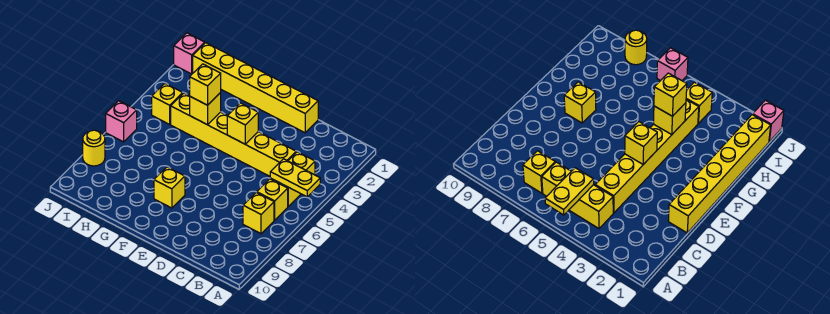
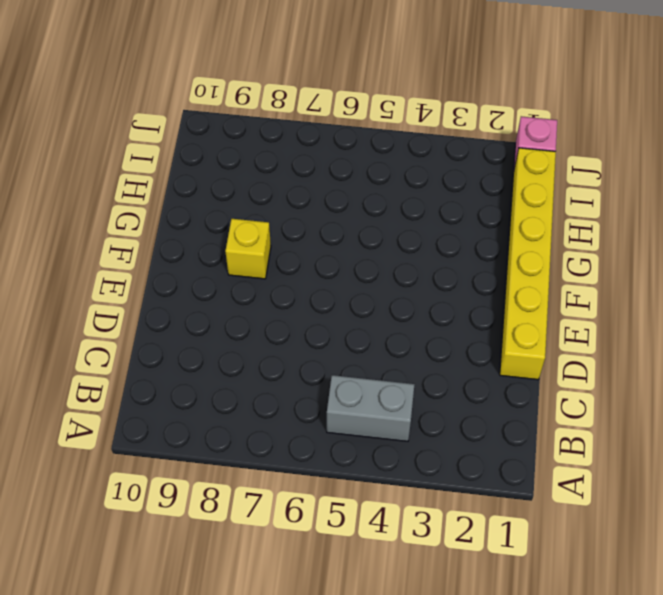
grey brick B4:B5 level 1 -> yellow brick B4:B5 level 1
none -> yellow brick B6 level 1
none -> yellow brick B7 level 1
none -> yellow brick C4:H4 level 1

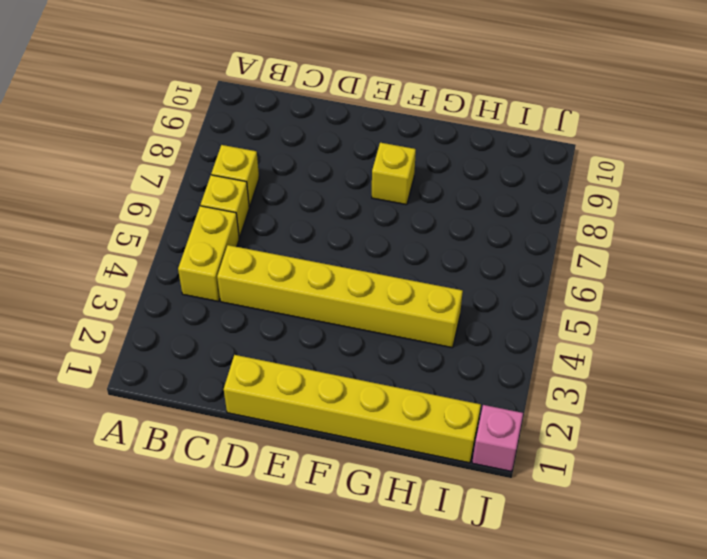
none -> yellow brick I4 level 1
none -> pink brick J6 level 1
none -> yellow round brick J8 level 1

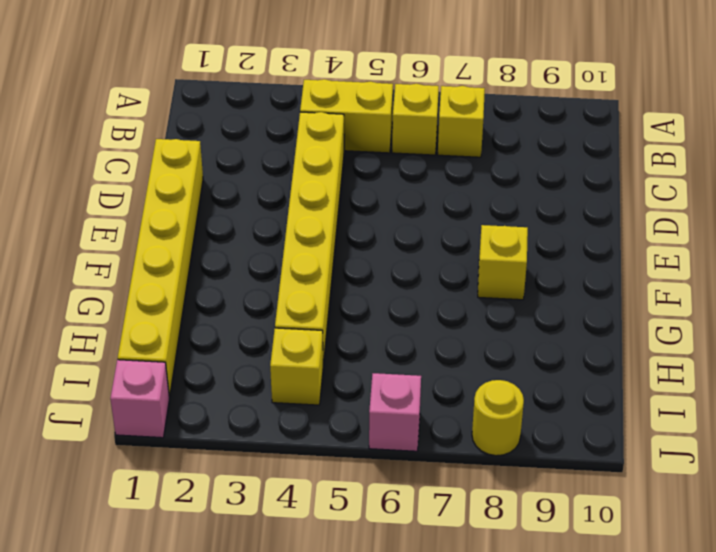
none -> yellow plate A5:B5 level 2
none -> yellow brick E4 level 2
none -> yellow brick G4 level 2

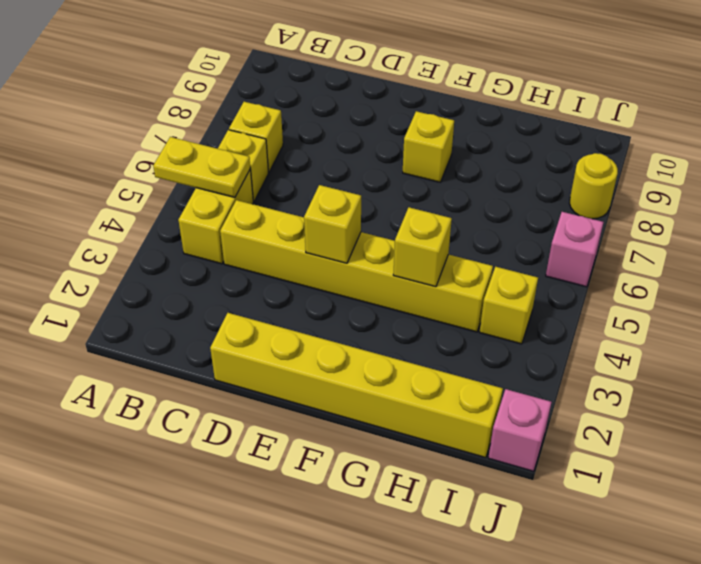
none -> yellow brick G4 level 3

